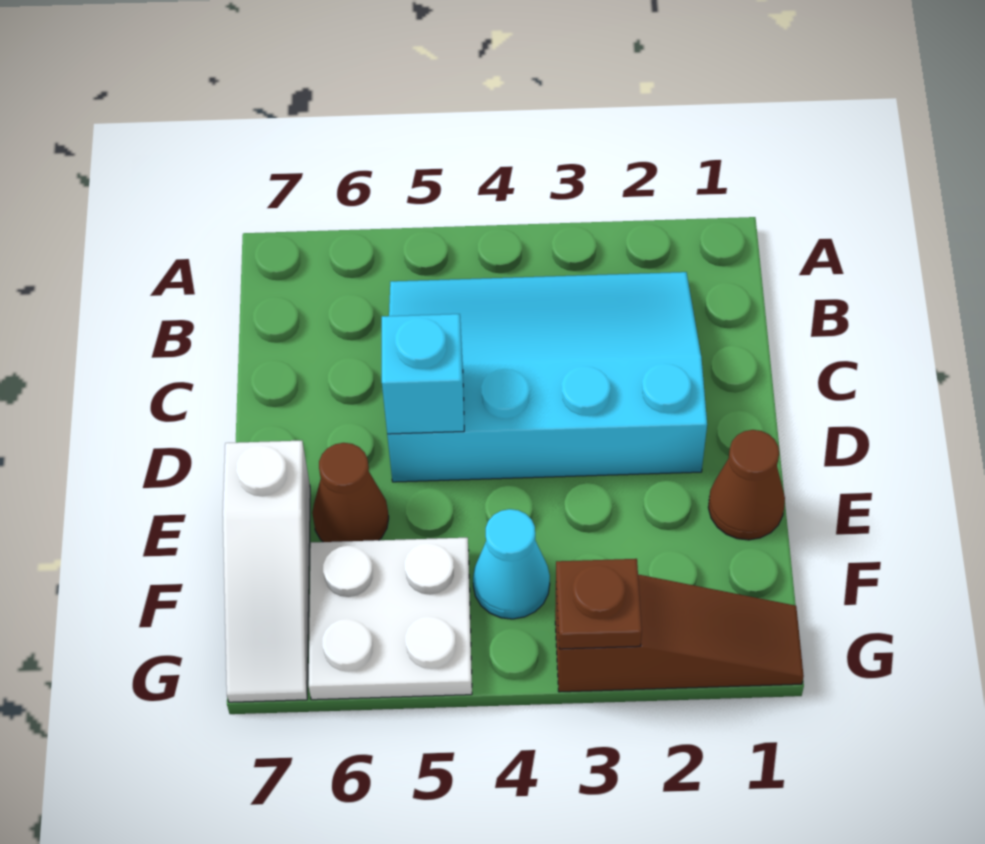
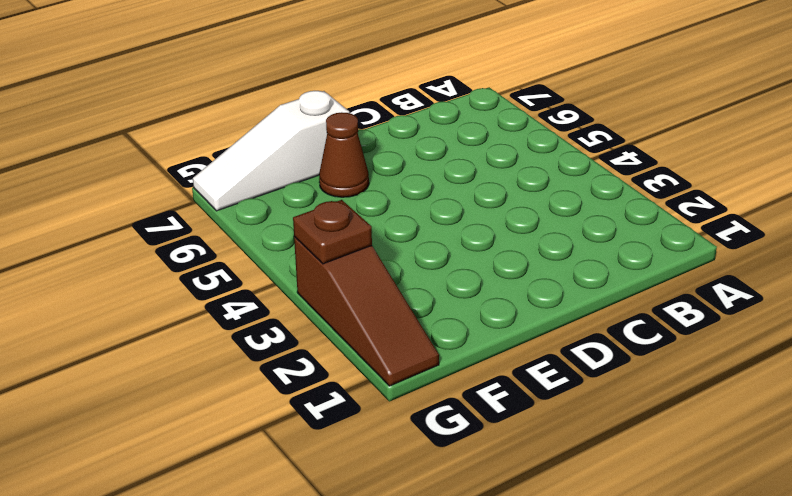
none -> cyan slope B2:D5 level 1 top D
none -> brown cone E1 level 1

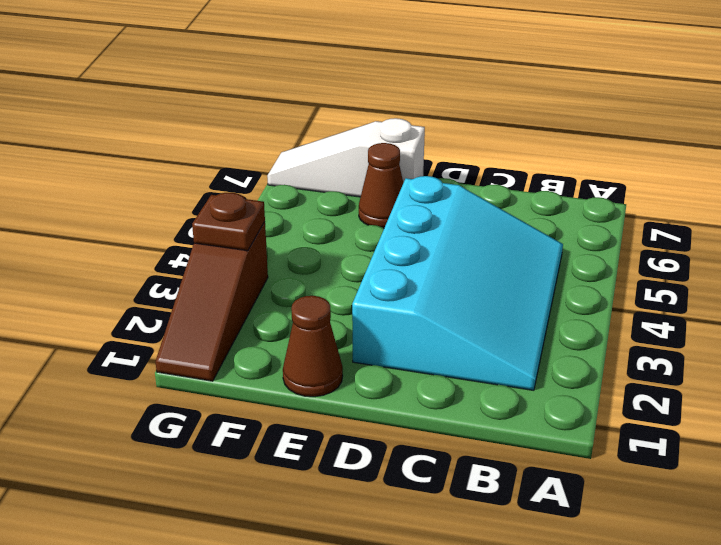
none -> cyan cone F4 level 1
none -> white plate F5:G6 level 1

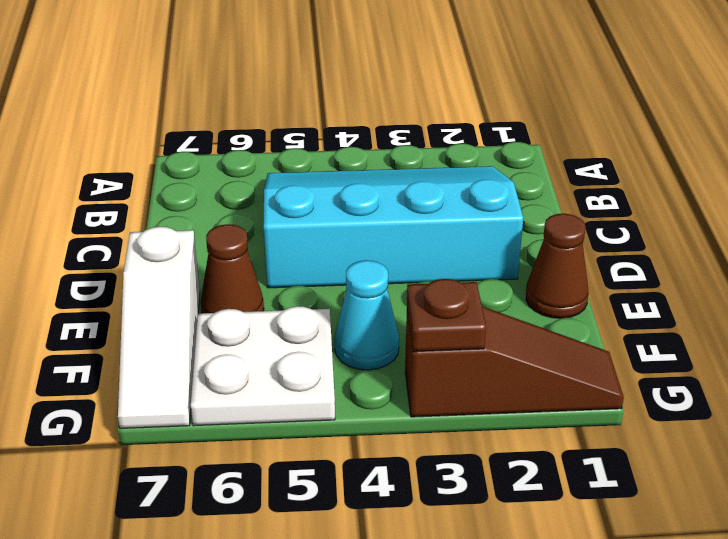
none -> cyan brick D5 level 2

